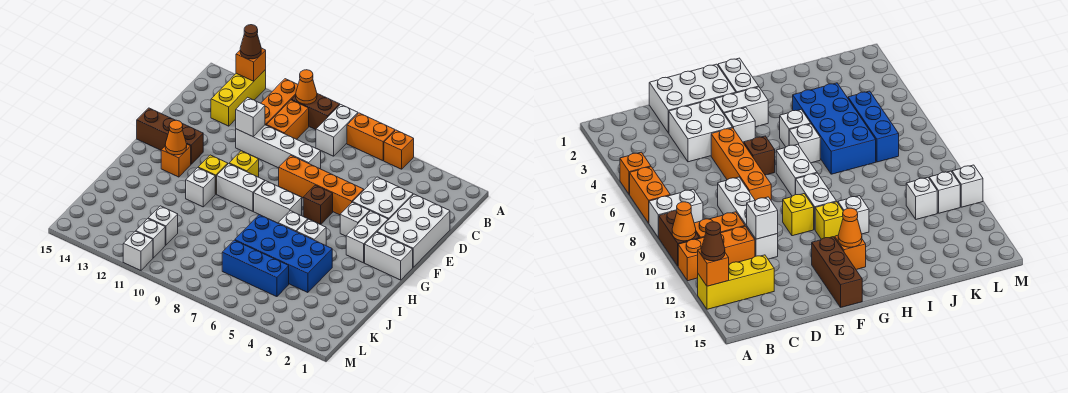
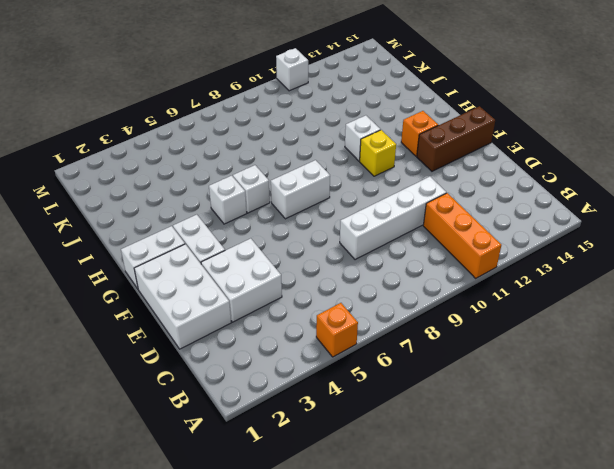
none -> orange brick A6:A7 level 1
none -> white brick A8:B8 level 1
none -> brown brick A9:A10 level 1
none -> yellow brick A13:C13 level 1

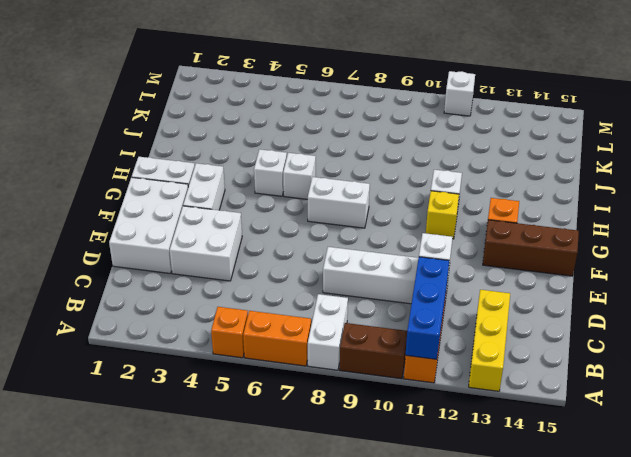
blue brick A11:C11 level 2 -> blue brick K5:K7 level 1
none -> orange brick B10:C10 level 1
none -> orange brick E5:E8 level 1
none -> white brick F4 level 1
none -> brown brick F6 level 1

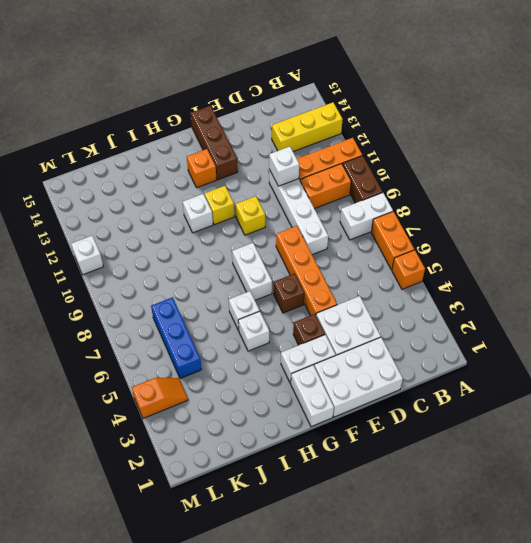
brown brick F4 level 1 -> white brick F4 level 1
orange slope L4:M4 level 1 top M -> none
none -> white brick G9:G10 level 1
none -> blue brick I4:J7 level 1
none -> white brick K11 level 1
none -> white brick L11 level 1

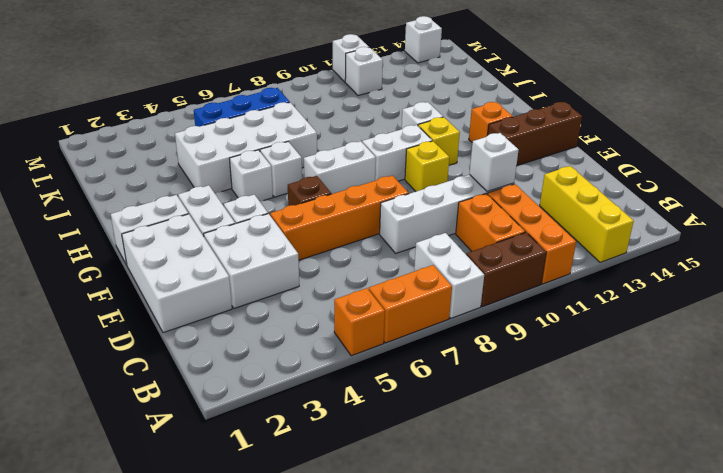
white brick I4:J7 level 1 -> blue brick I4:J7 level 1
white brick M14 level 1 -> white brick K11 level 1
none -> orange cone A10 level 2
none -> orange brick A13 level 2
none -> orange cone G13 level 2
none -> brown cone A13 level 3

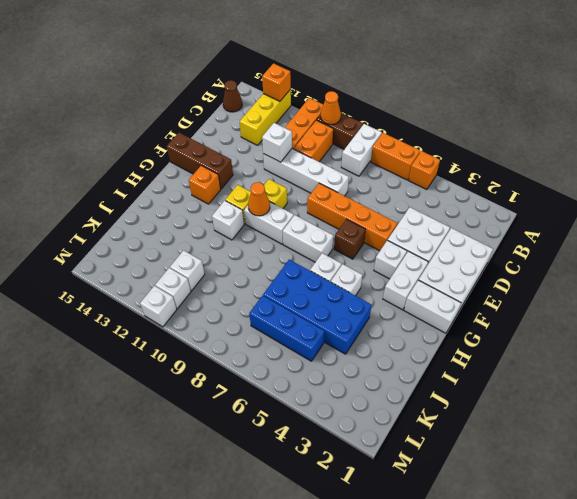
brown cone B15 level 1 -> brown cone A13 level 3
orange cone G10 level 2 -> orange cone G13 level 2

